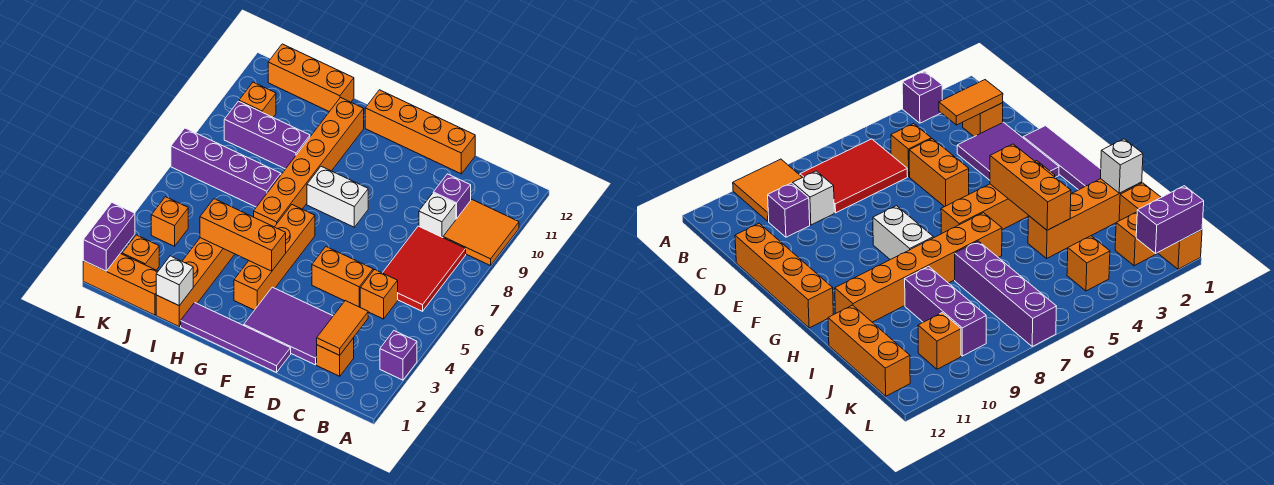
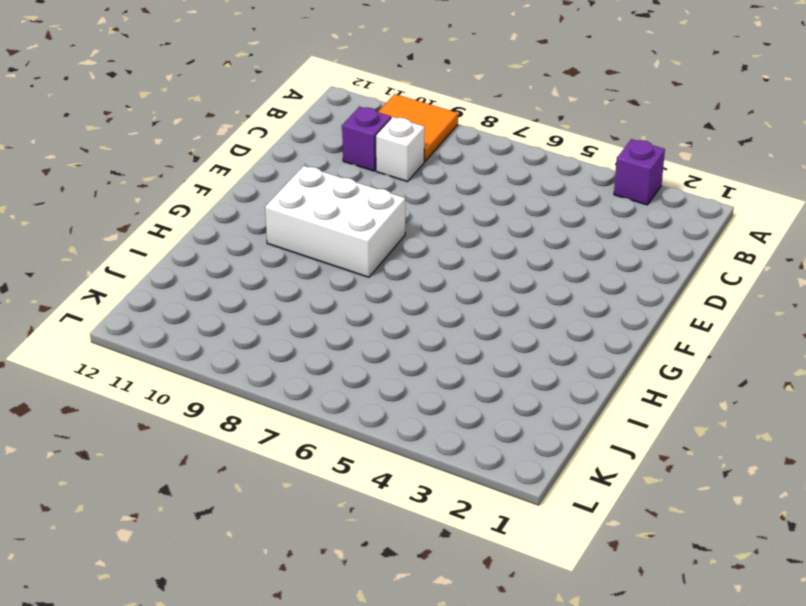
white brick F8:G10 level 1 -> white brick F8:G8 level 1
none -> red tile B6:C8 level 1
none -> orange brick C2 level 1
none -> orange brick C5 level 1

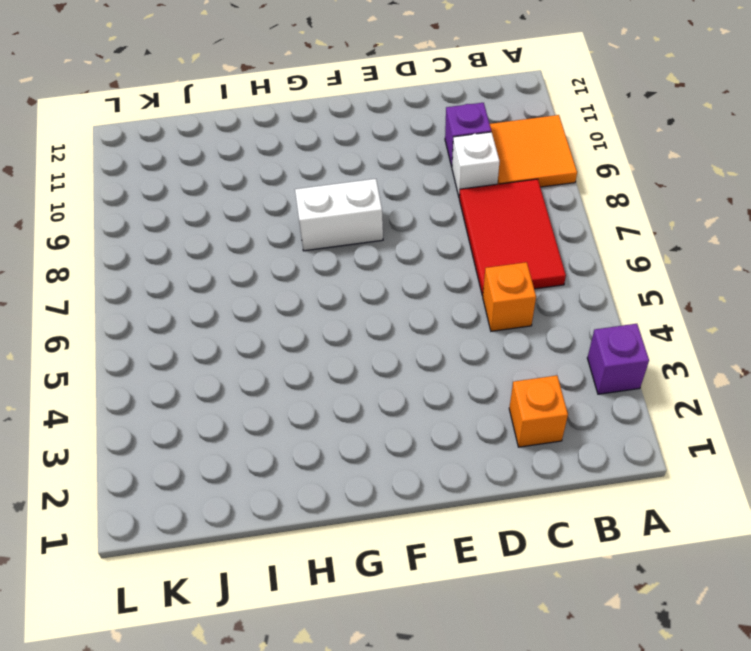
none -> purple tile D2:F3 level 1
none -> orange brick D5:E5 level 1
none -> orange brick D12:G12 level 1

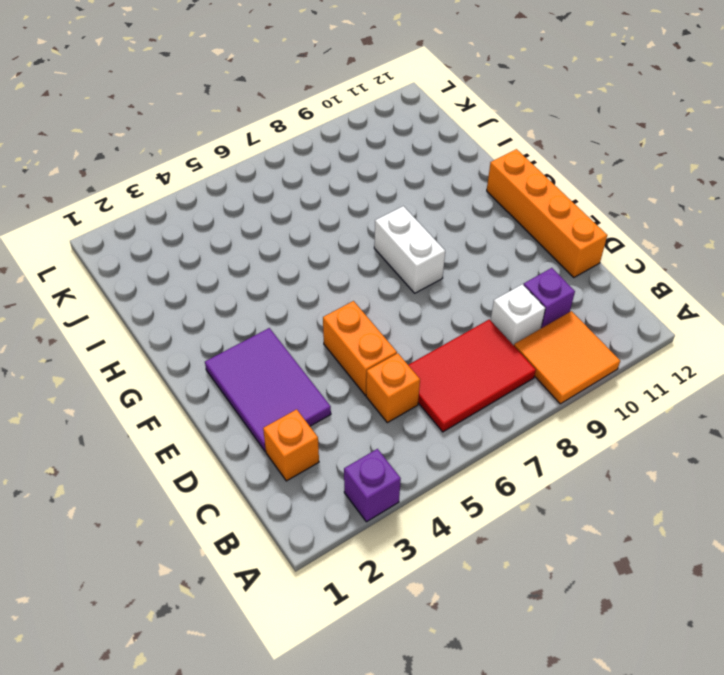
none -> purple tile E1:H1 level 1
none -> orange brick G3:G6 level 1
none -> orange brick H6:H11 level 1

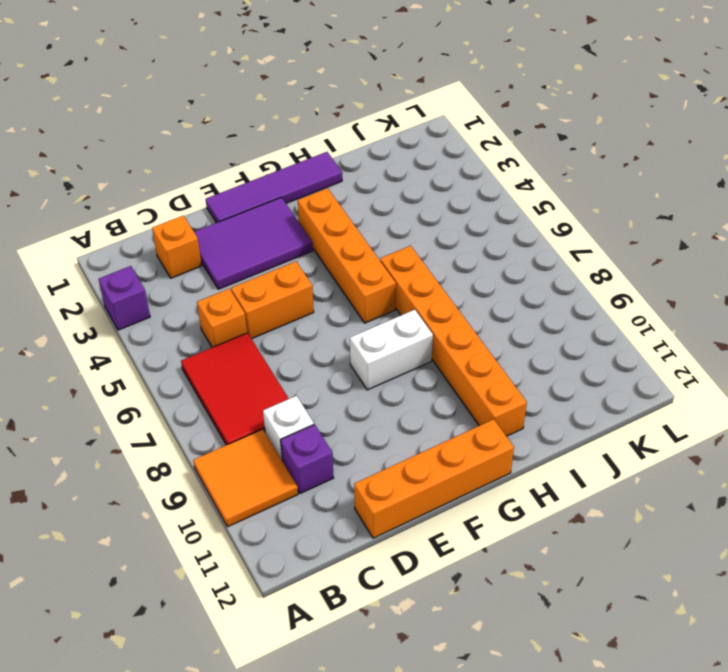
none -> orange brick I1:I4 level 1
none -> purple brick I7:L7 level 1
none -> purple brick I9:K9 level 1

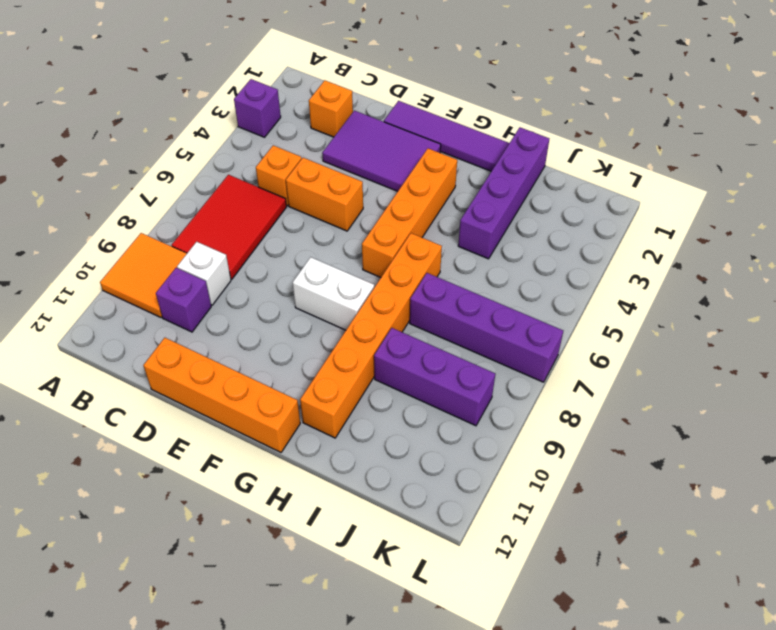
purple brick I1:I4 level 1 -> orange brick I1:I4 level 1
none -> orange brick I12:K12 level 1
none -> orange brick J1:L1 level 1
none -> orange brick K2 level 1

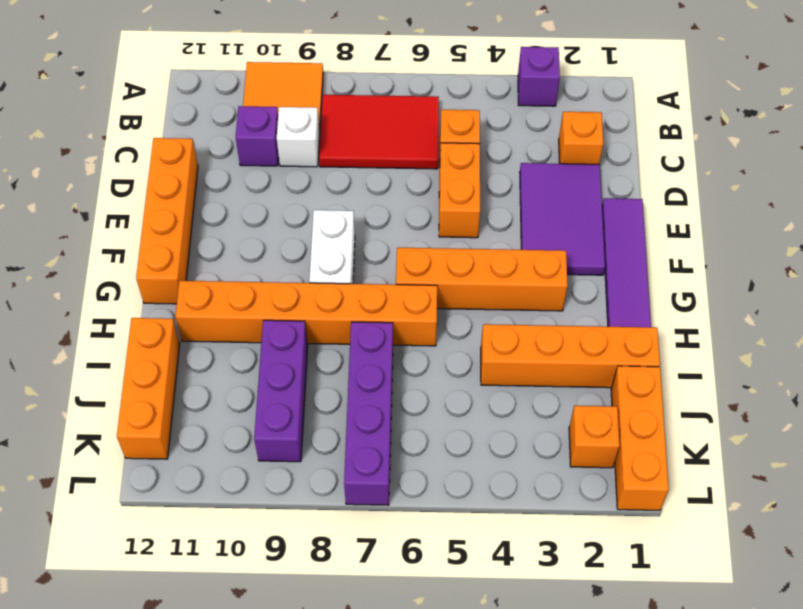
none -> orange brick K4 level 1
none -> orange brick K10 level 1
none -> orange tile C2:C3 level 2

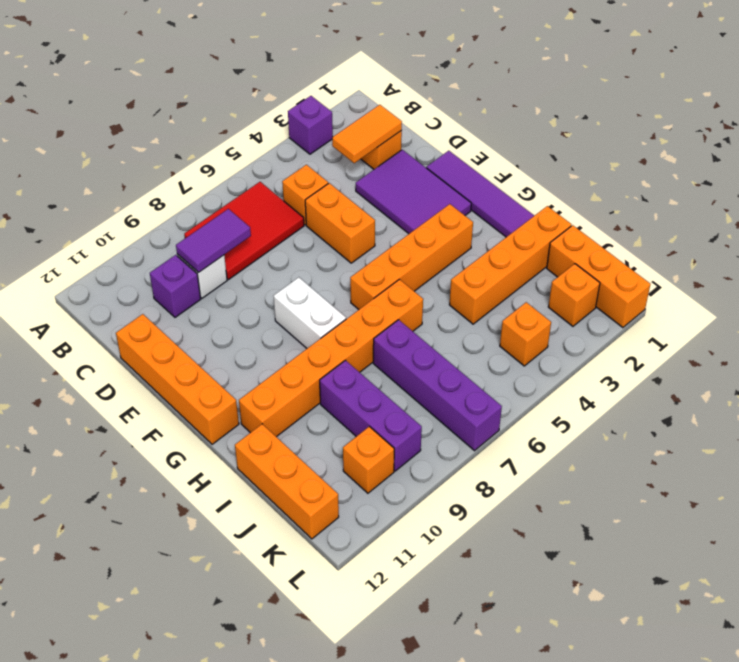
purple tile C8:C9 level 2 -> none
none -> orange tile A9:B10 level 1
none -> orange brick G4:I4 level 2
none -> white brick I1 level 2

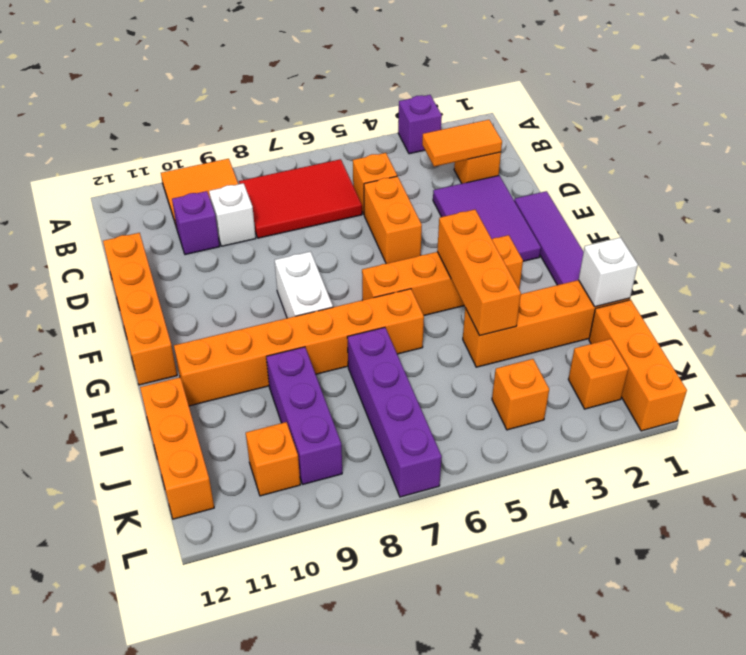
none -> purple brick L1:L2 level 2

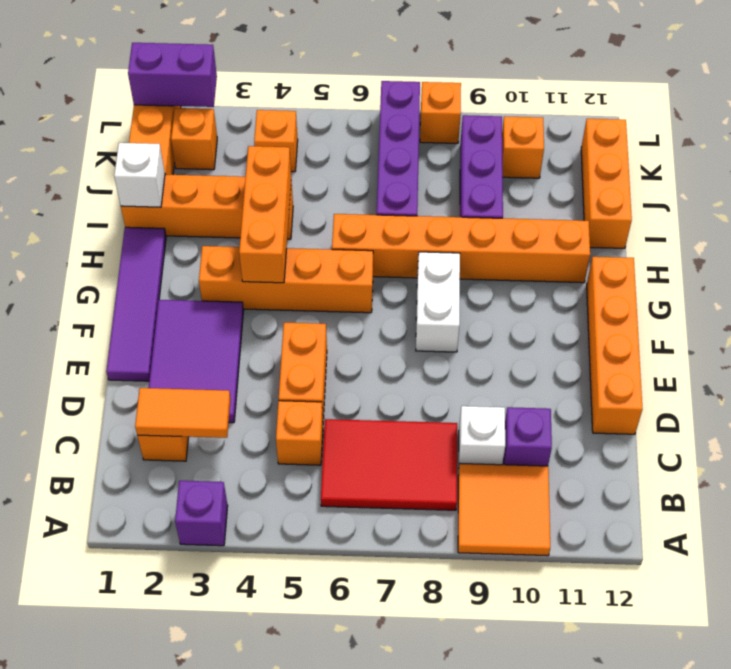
orange brick L8 level 1 -> none

